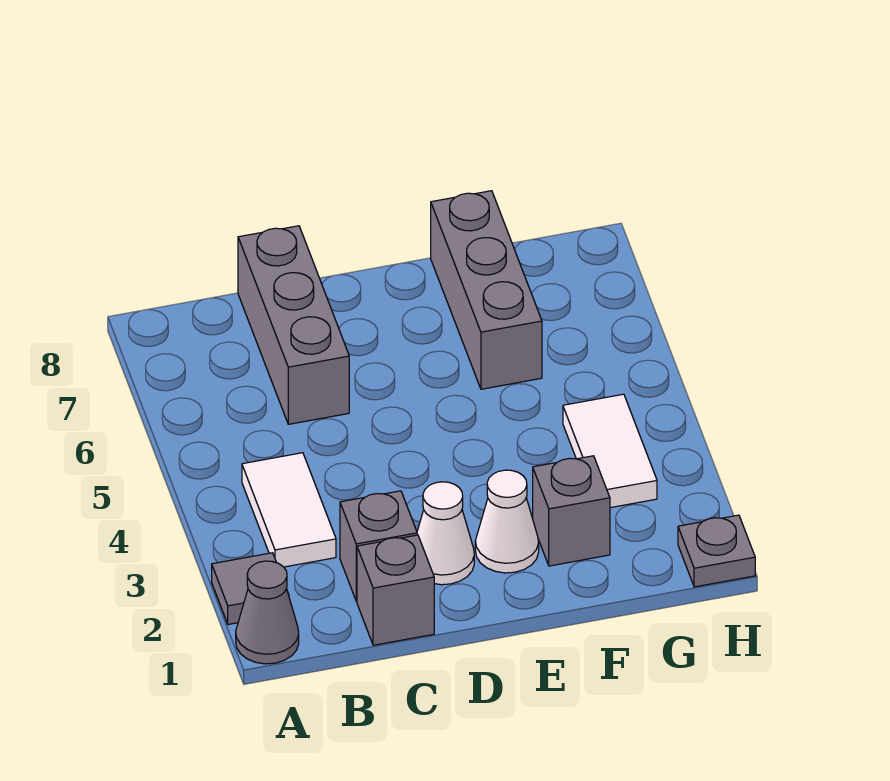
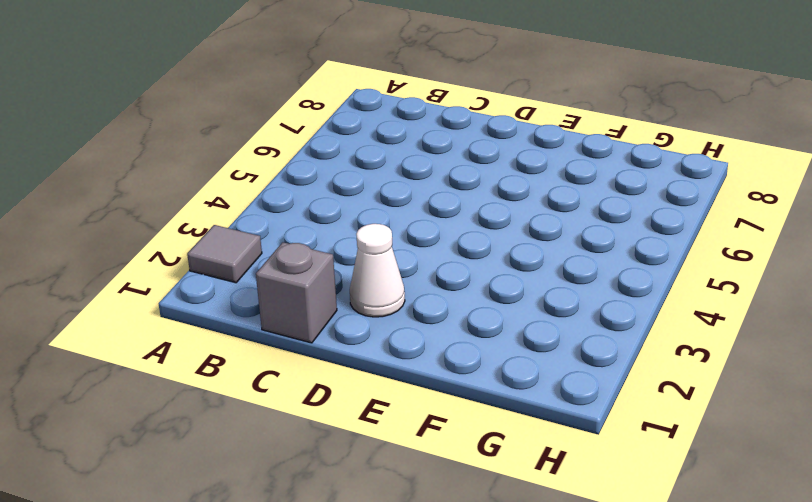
none -> grey cone A1 level 1
none -> white tile B3:B4 level 1
none -> grey brick C2 level 1

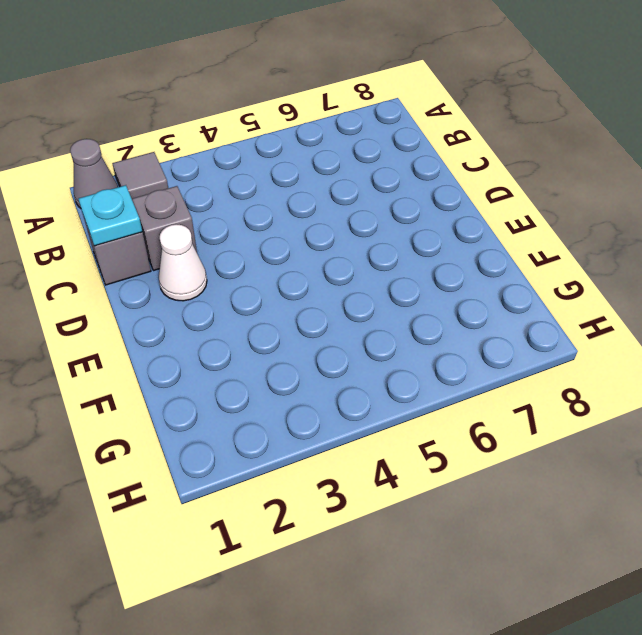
cyan plate C1 level 2 -> none
none -> white tile B3:B4 level 1
none -> grey brick C6:C8 level 1
none -> white cone E2 level 1

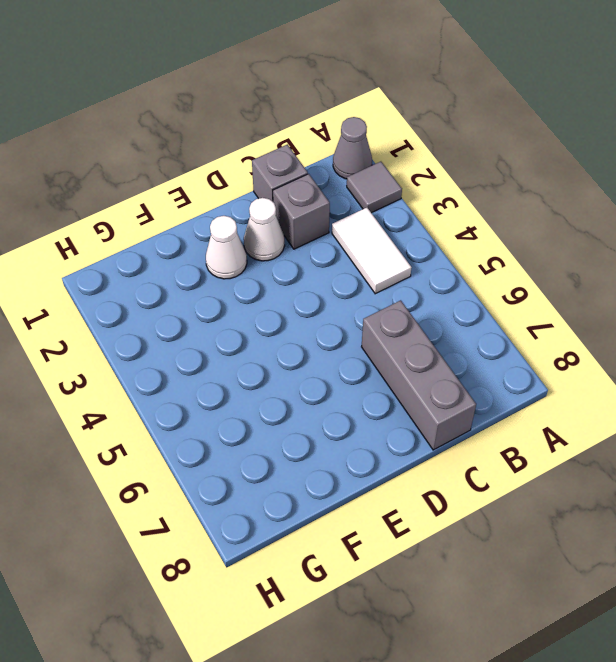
none -> grey brick F2 level 1
none -> grey brick F6:F8 level 1
none -> white tile G3:G4 level 1

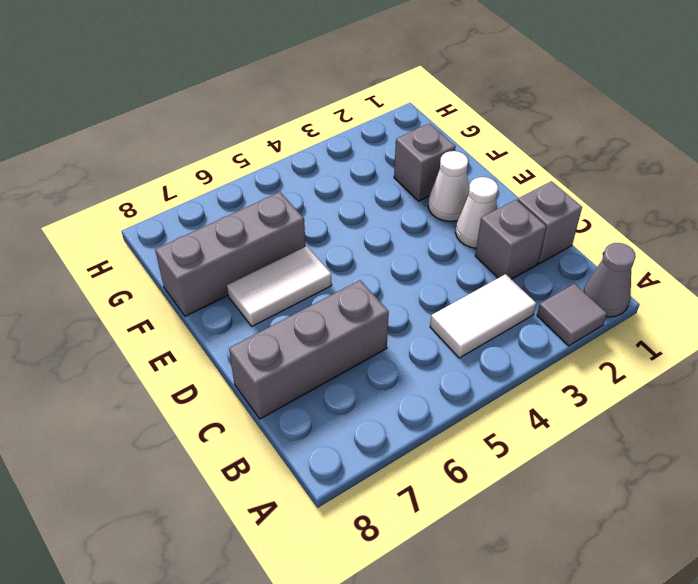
white tile E6:E7 level 1 -> white tile G3:G4 level 1
none -> grey plate H1 level 1

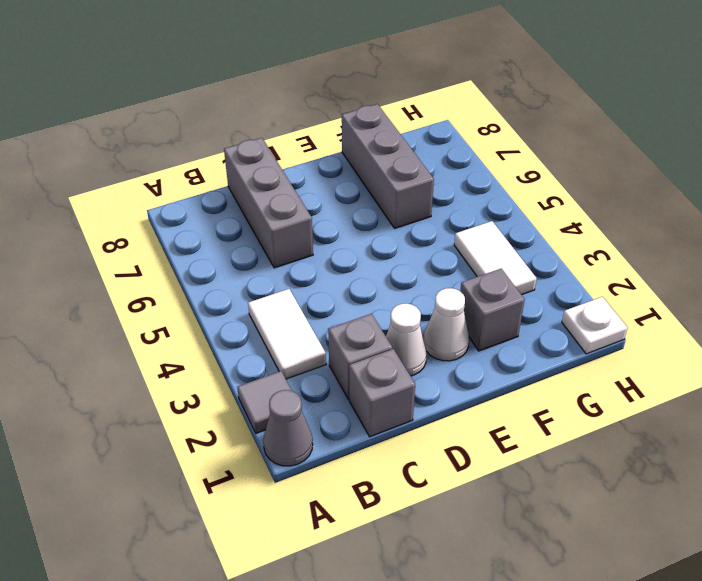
white plate H1 level 1 -> grey plate H1 level 1

